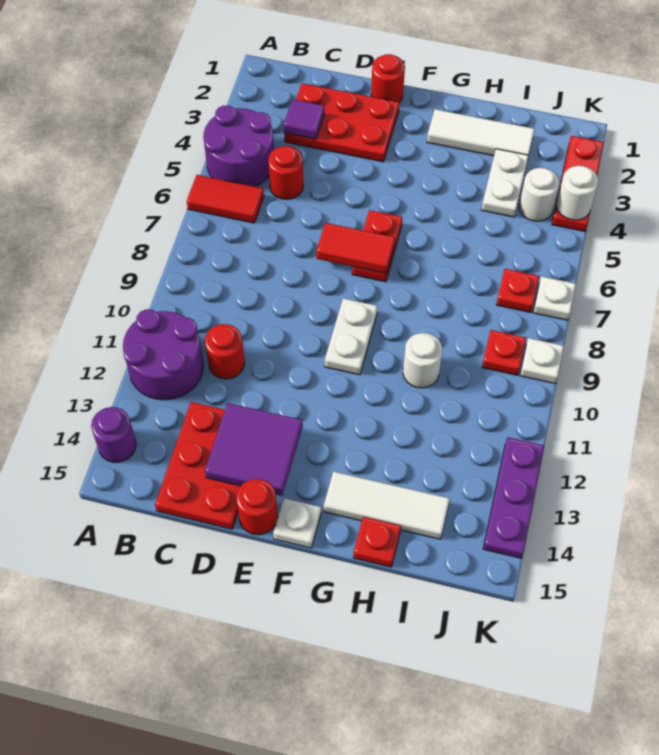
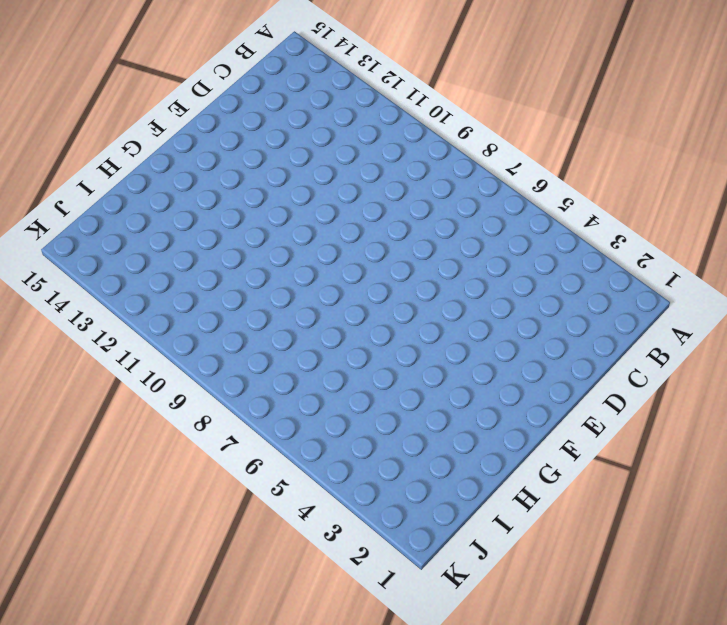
none -> purple round brick A4:B5 level 1
none -> red tile A6:B6 level 1
none -> purple round brick A11:B12 level 1

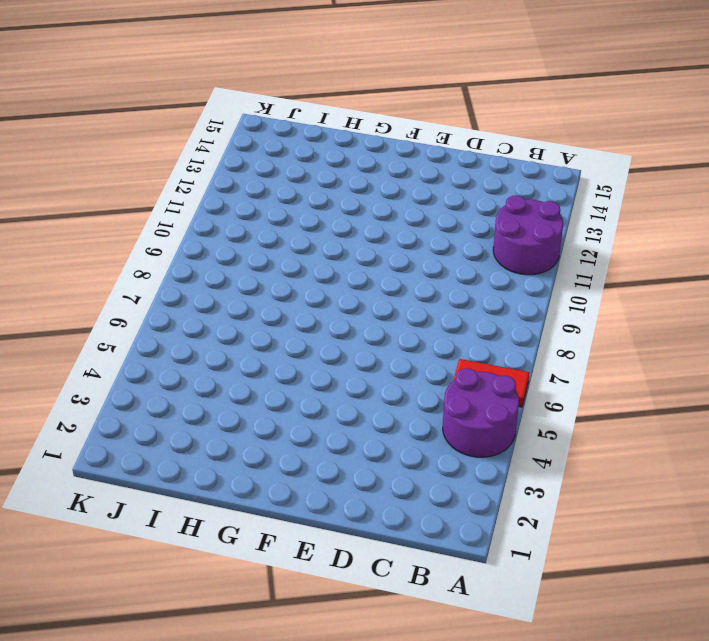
none -> purple round brick A14 level 1
none -> red plate C2:E3 level 1
none -> red round brick C5 level 1

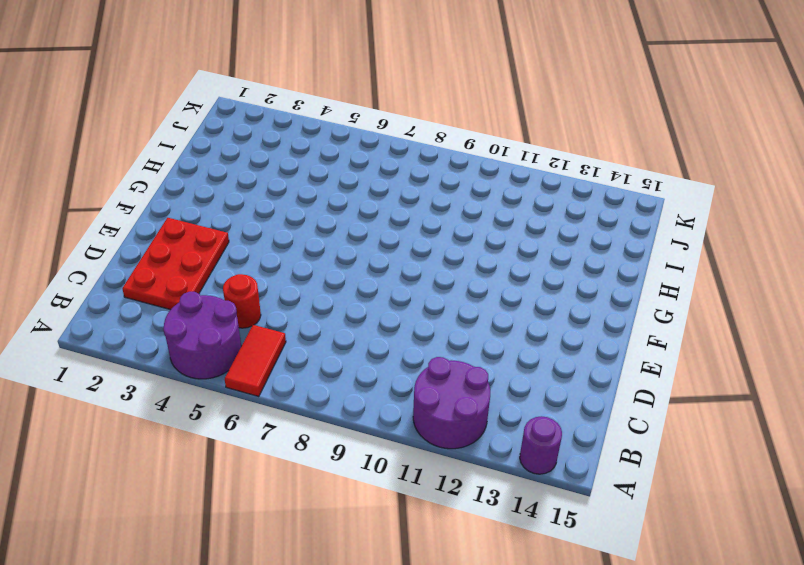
none -> red round brick C11 level 1
none -> red plate C13:D15 level 1
none -> red round brick E1 level 1

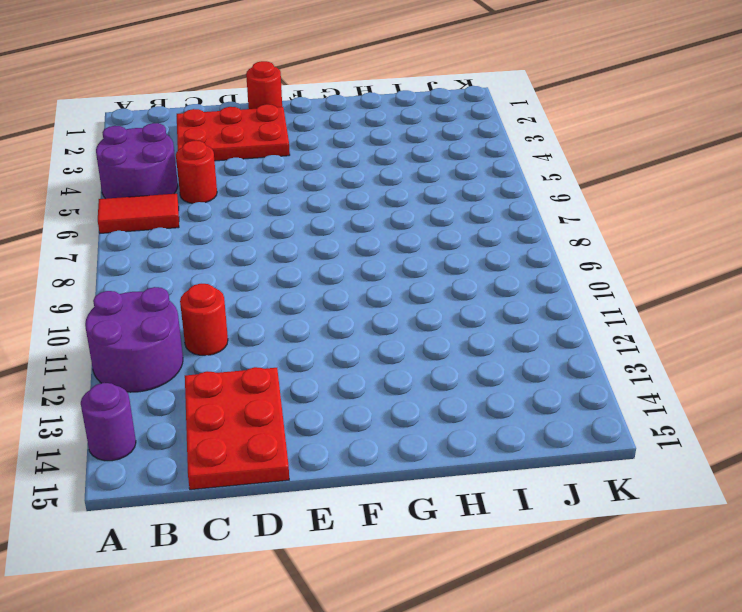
none -> red round brick E15 level 1
none -> red plate F6:F7 level 1
none -> white plate F9:F10 level 1

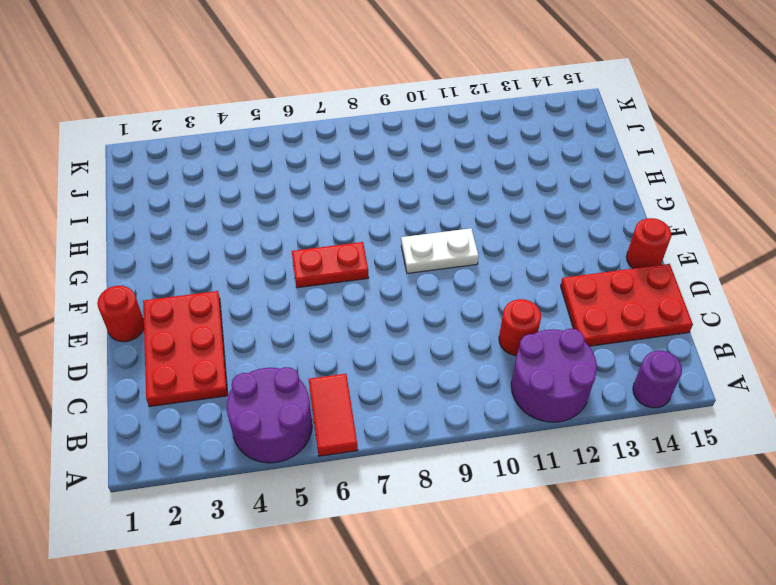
none -> red round brick C5 level 1
none -> white plate F15 level 1
none -> white tile G2:I2 level 1

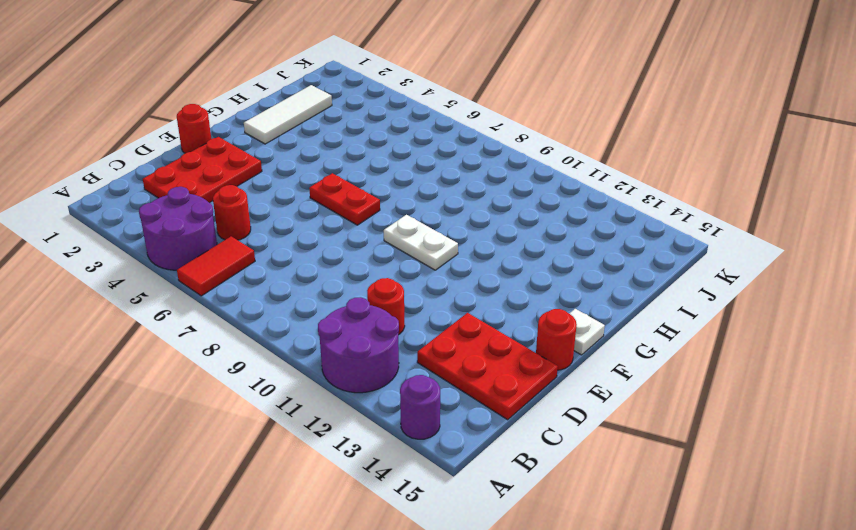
none -> white tile G14:I14 level 1
none -> white round brick H10 level 1
none -> red plate H15 level 1

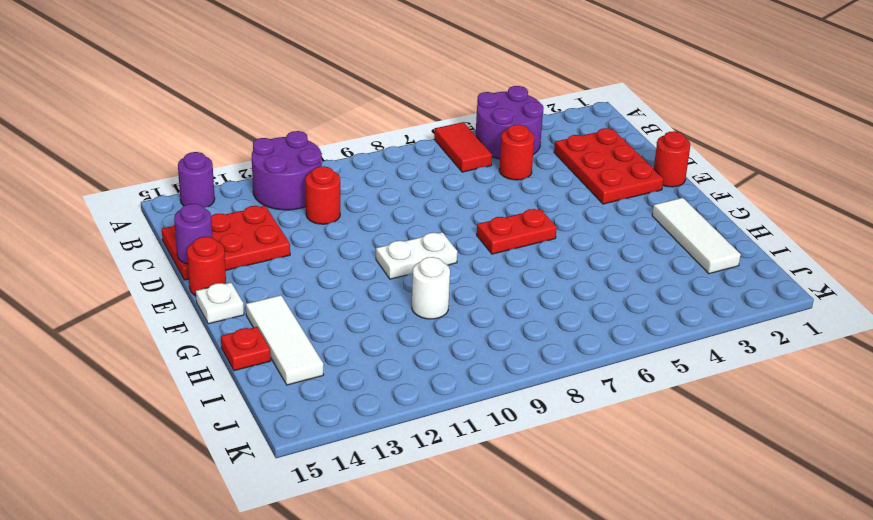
purple round brick D15 level 2 -> none
none -> white plate I3:I4 level 1
none -> white round brick J4 level 1
none -> red plate J7 level 1

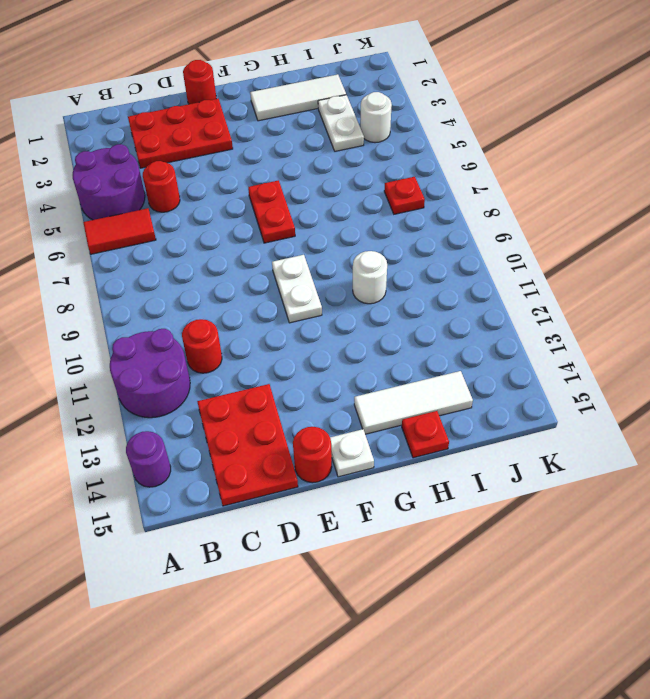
none -> red plate J9 level 1
none -> red plate K2:K4 level 1
none -> white plate K7 level 1

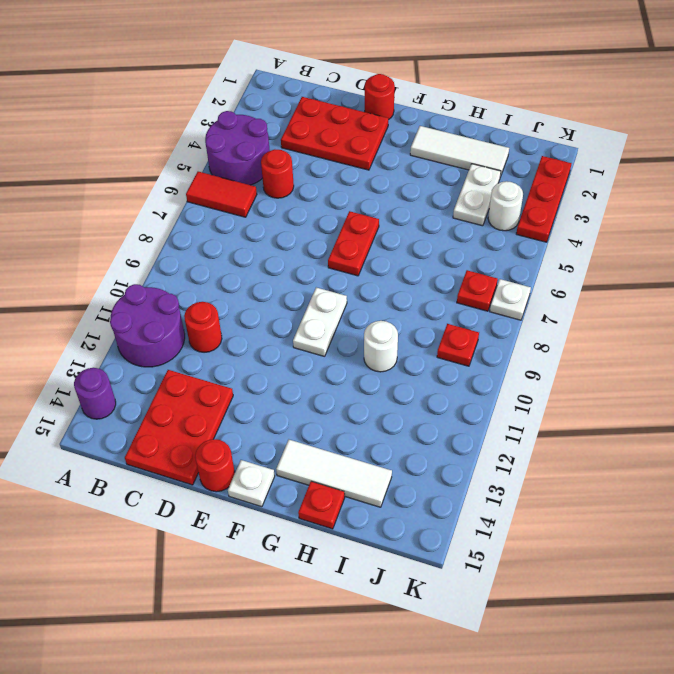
none -> white plate K9 level 1
none -> purple plate K12:K14 level 1
none -> purple tile C3 level 2

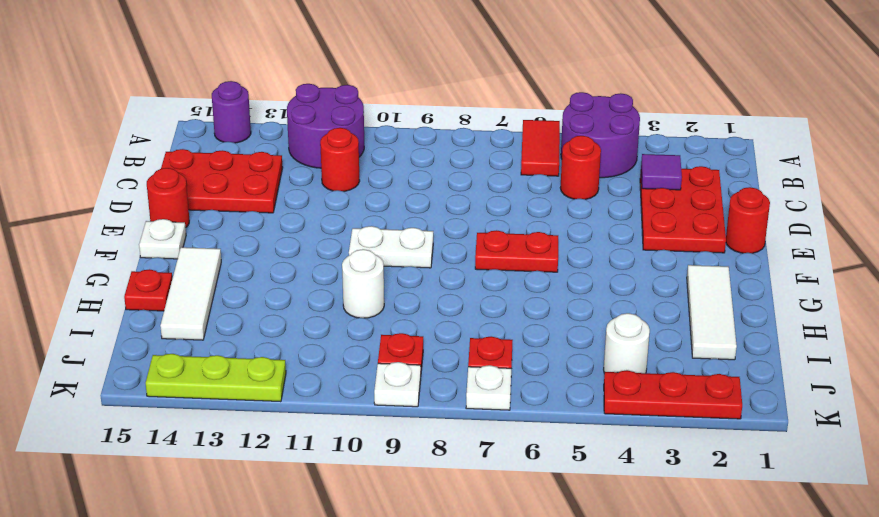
lime plate K12:K14 level 1 -> purple plate K12:K14 level 1
none -> white plate I3:I4 level 1
none -> purple tile D13:E14 level 2
none -> red tile E7:F7 level 2

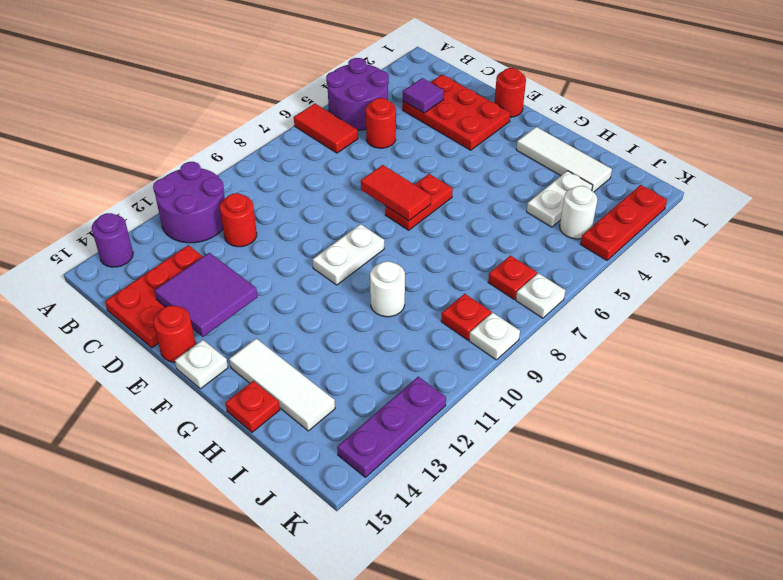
none -> white round brick K4 level 2

